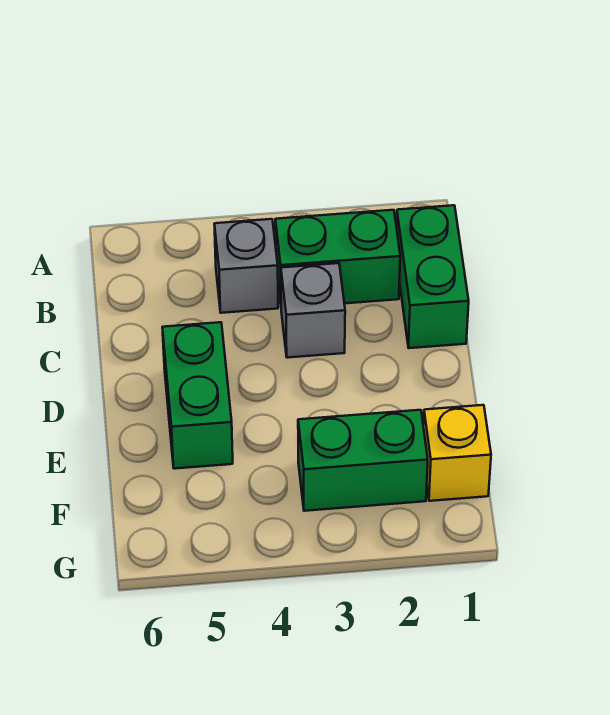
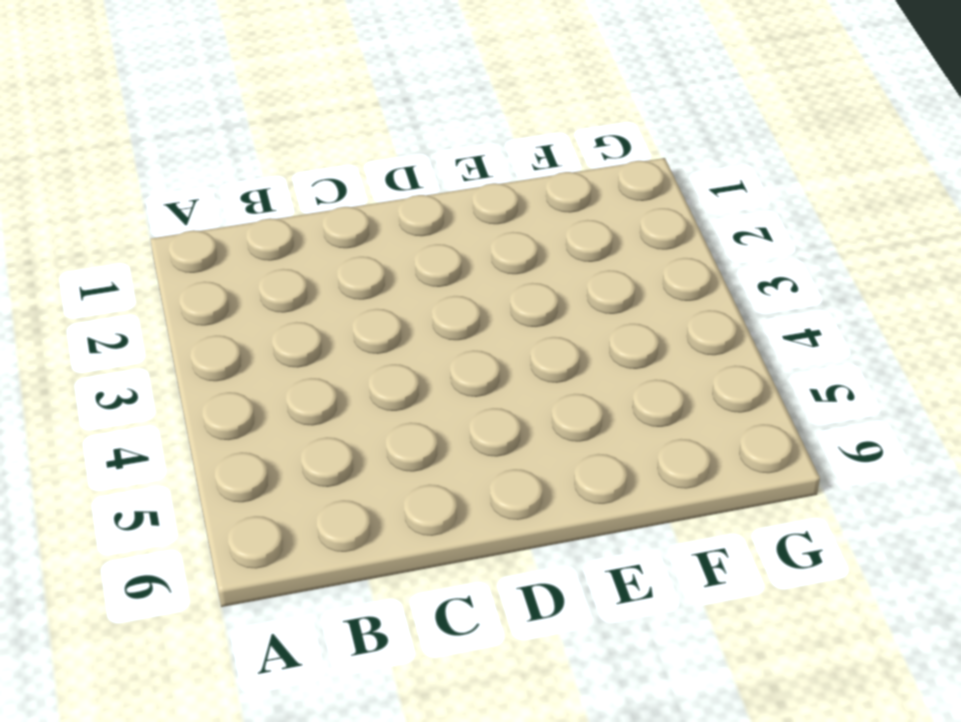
none -> green brick B1:C1 level 1
none -> green brick B2:B3 level 1

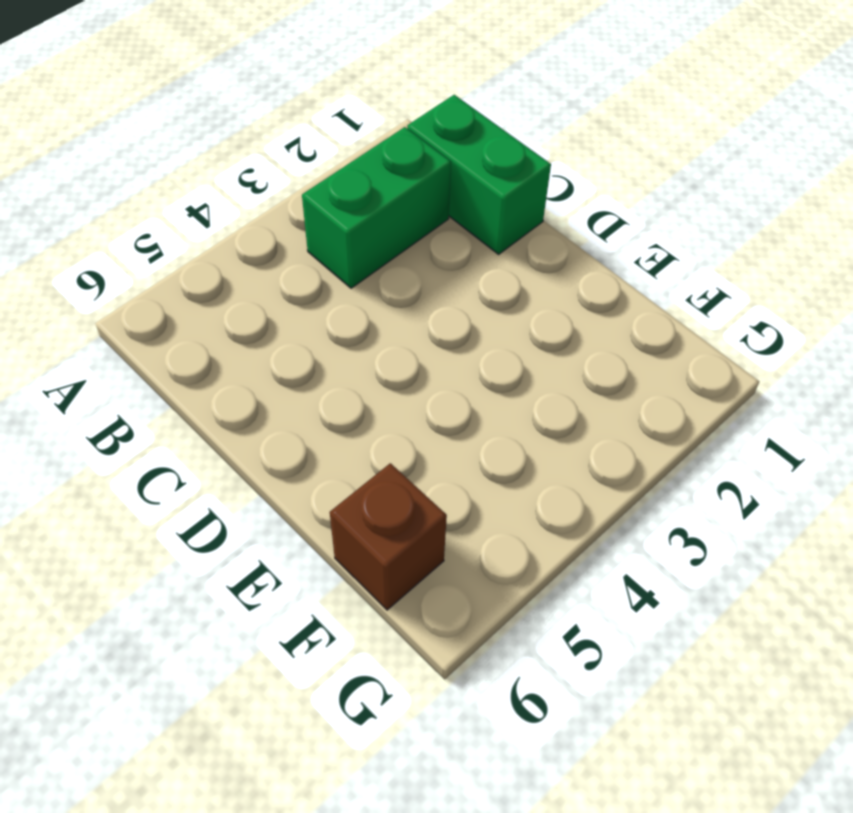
brown brick F6 level 1 -> none
none -> grey brick B4 level 1
none -> grey brick C3 level 1

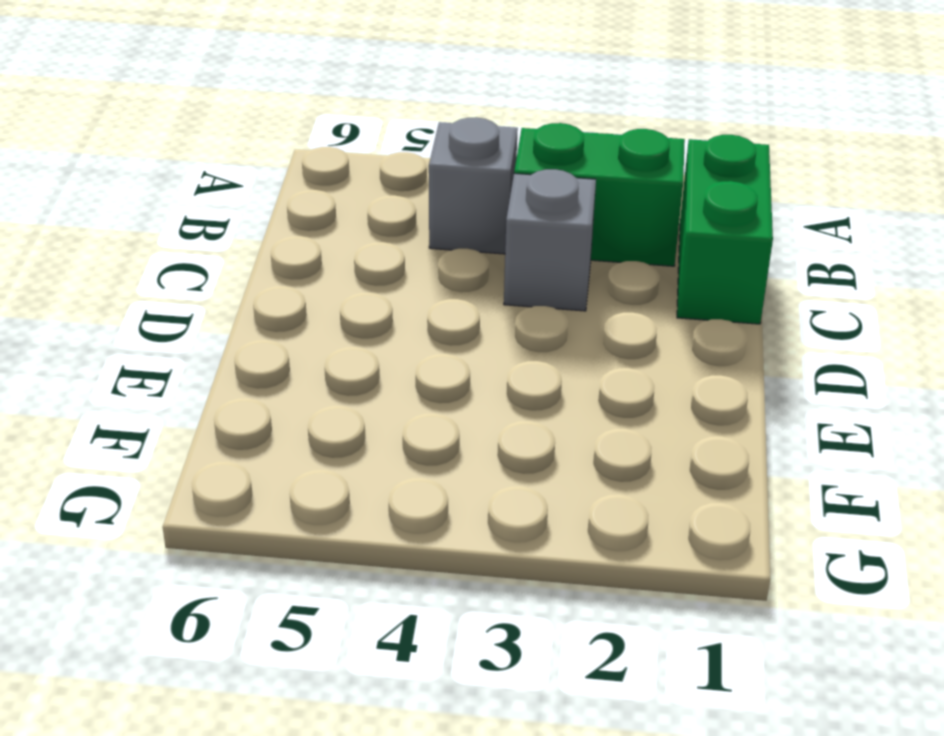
none -> green brick D5:E5 level 1
none -> yellow brick F1 level 1

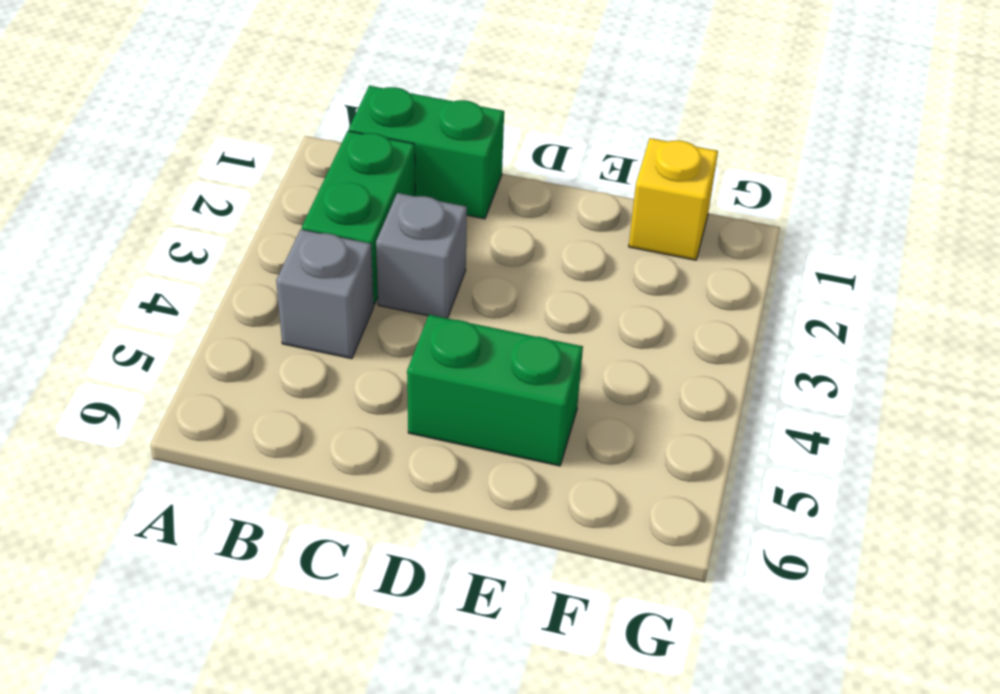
none -> green brick F2:F3 level 1

